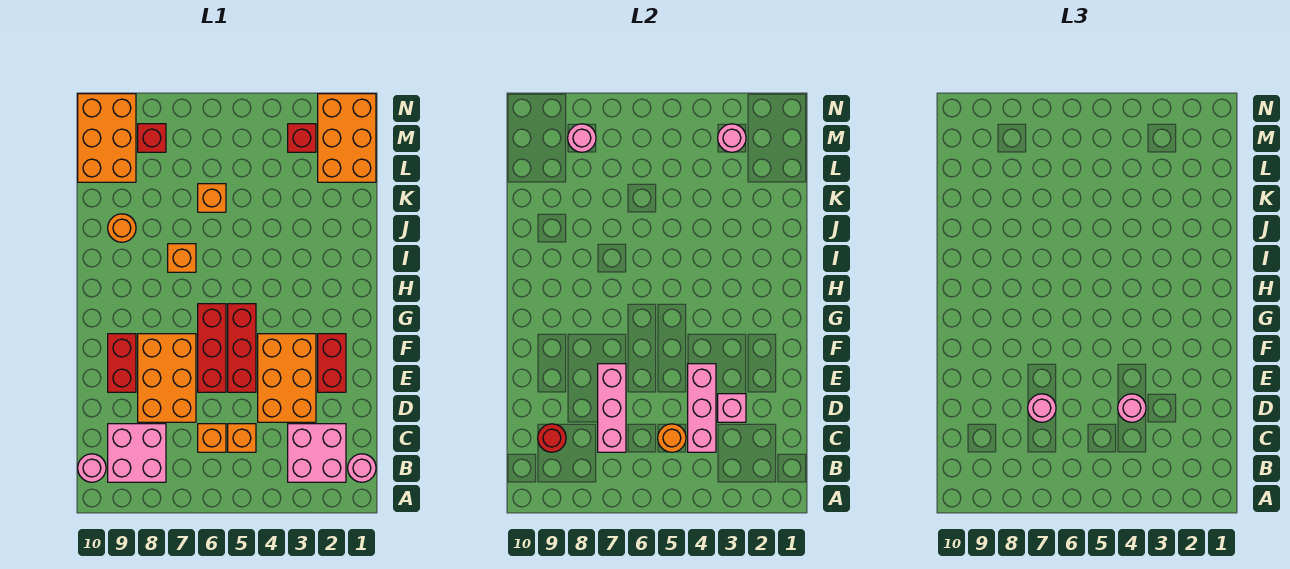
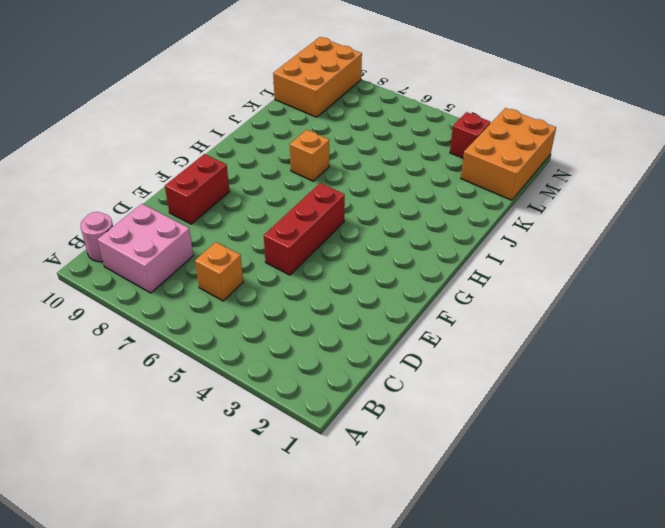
none -> pink round brick B1 level 1
none -> pink brick B2:C3 level 1
none -> orange brick C5 level 1

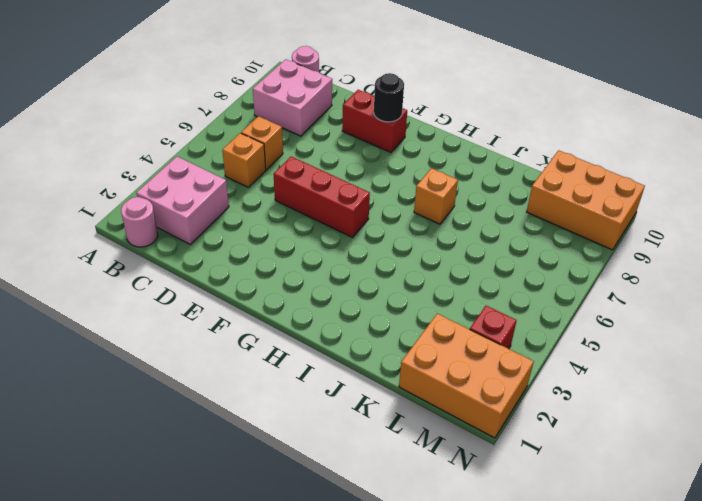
black round brick F9 level 2 -> none
none -> orange brick D3:F4 level 1
none -> orange brick D7:F8 level 1
none -> red brick E2:F2 level 1

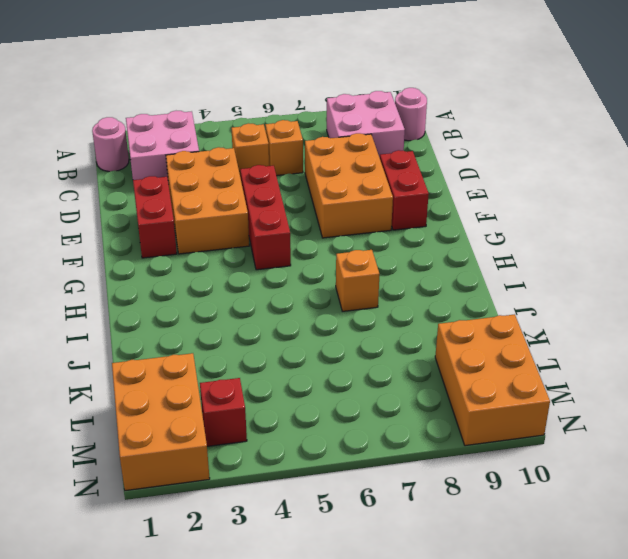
none -> red brick E6:G6 level 1
none -> orange round brick J9 level 1
none -> orange brick K6 level 1

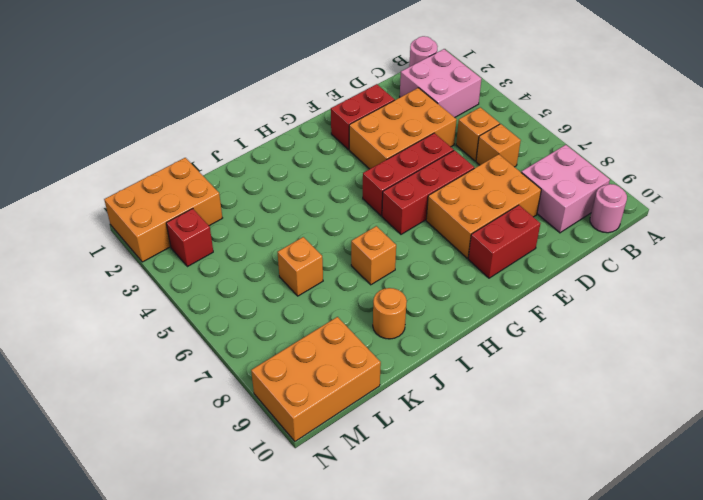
none -> red brick M8 level 1
none -> pink brick C4:E4 level 2
none -> orange round brick C5 level 2

